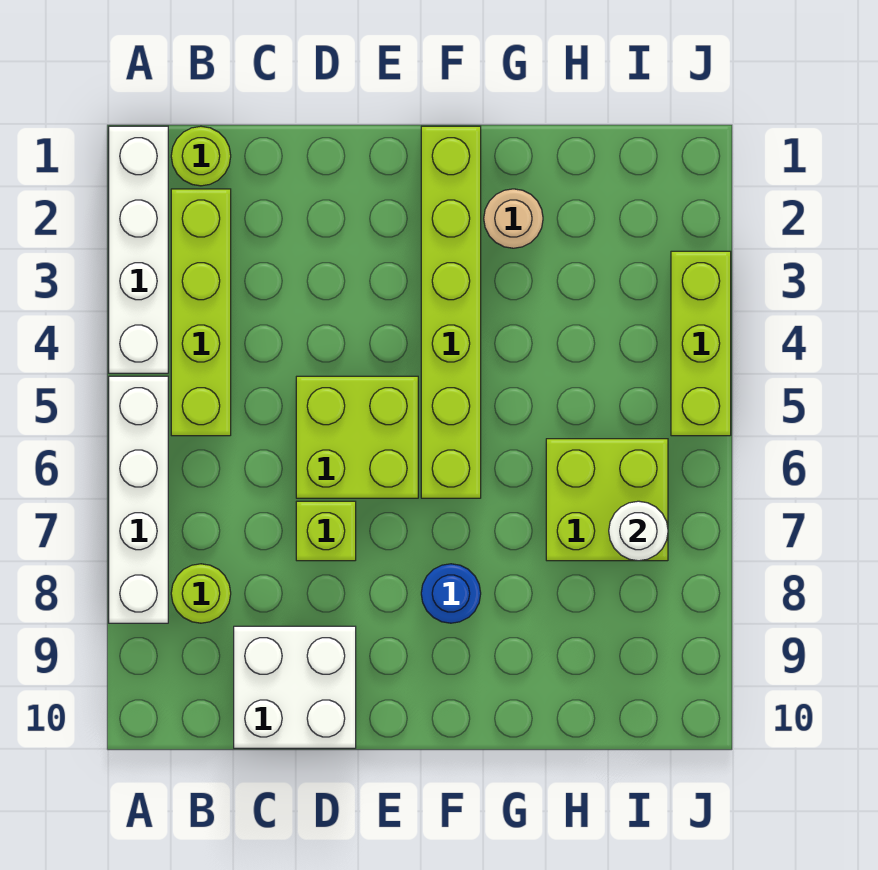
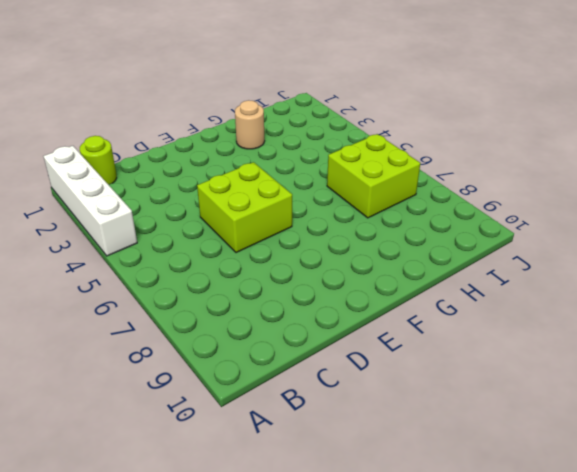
none -> white brick A5:A8 level 1
none -> lime brick B2:B5 level 1
none -> lime round brick B8 level 1

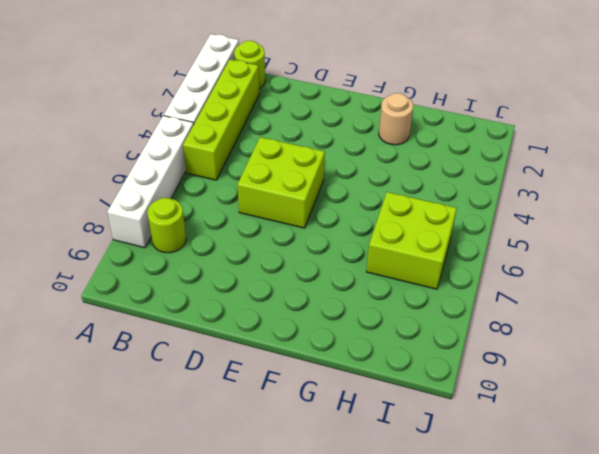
none -> white brick C9:D10 level 1
none -> lime brick D7 level 1
none -> lime brick F1:F6 level 1

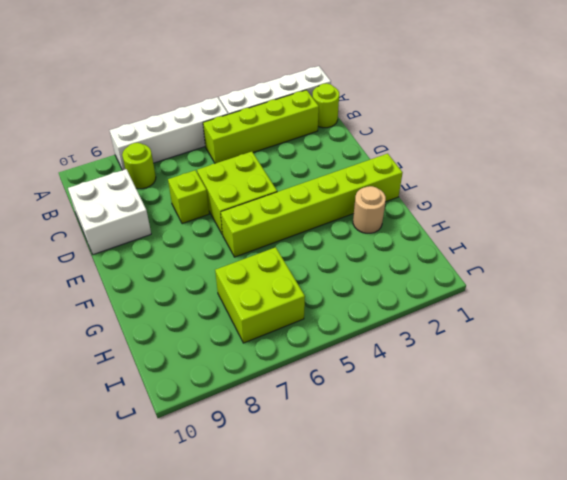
none -> blue round brick F8 level 1
none -> lime brick J3:J5 level 1
none -> white round brick I7 level 2

